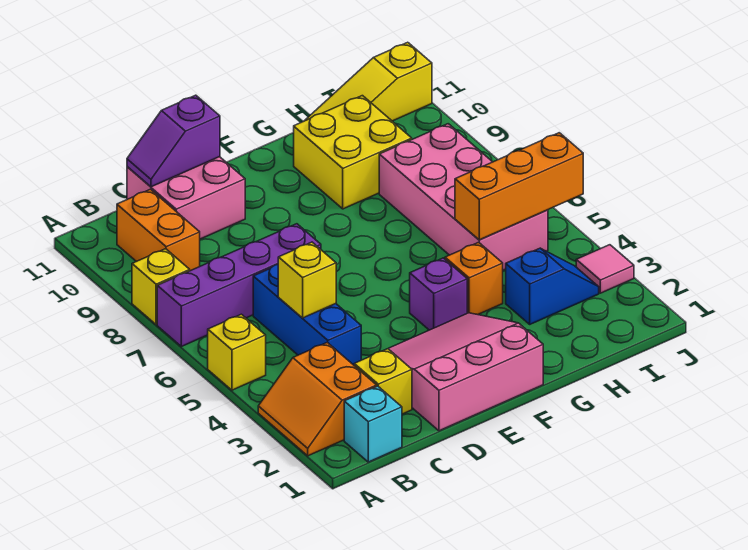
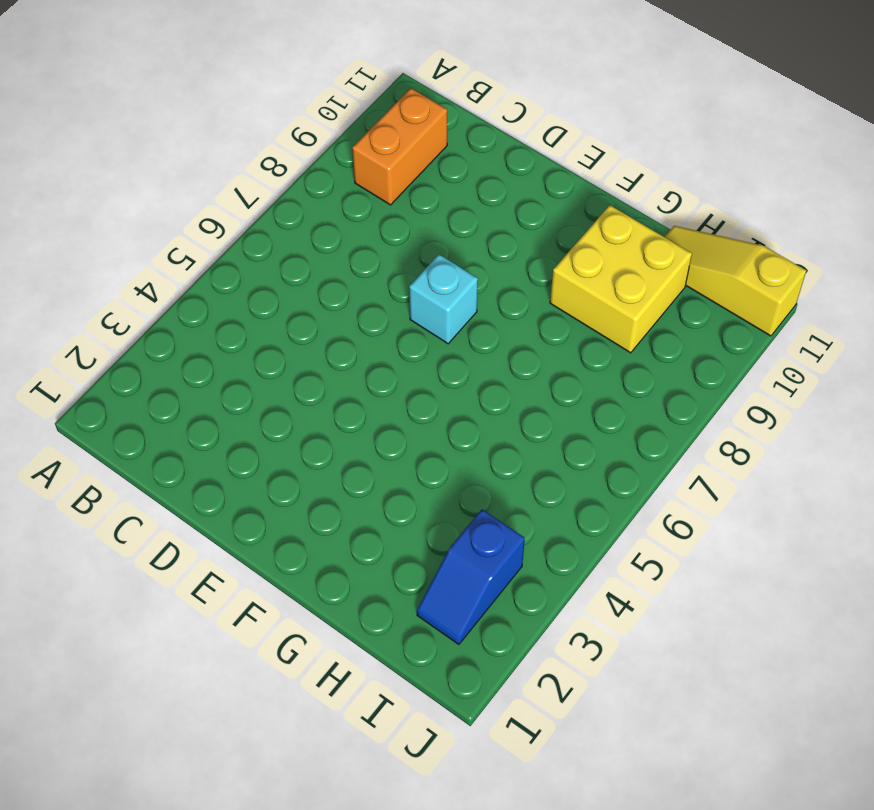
cyan brick E7 level 1 -> cyan brick B1 level 1
blue slope I2:I3 level 1 top 3 -> blue slope H3:I3 level 1 top H
none -> orange slope A2:B3 level 1 top B
none -> yellow brick A5 level 1
none -> purple brick A7:D7 level 1

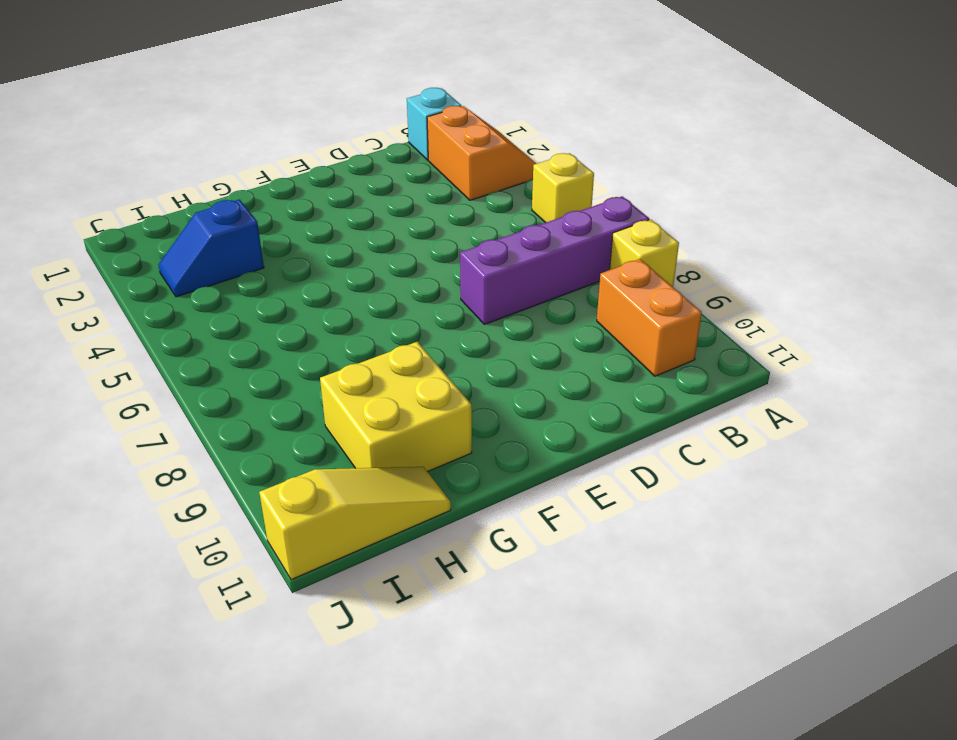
none -> yellow brick C2 level 1
none -> blue brick C4:C6 level 1
none -> pink brick C10:D11 level 1

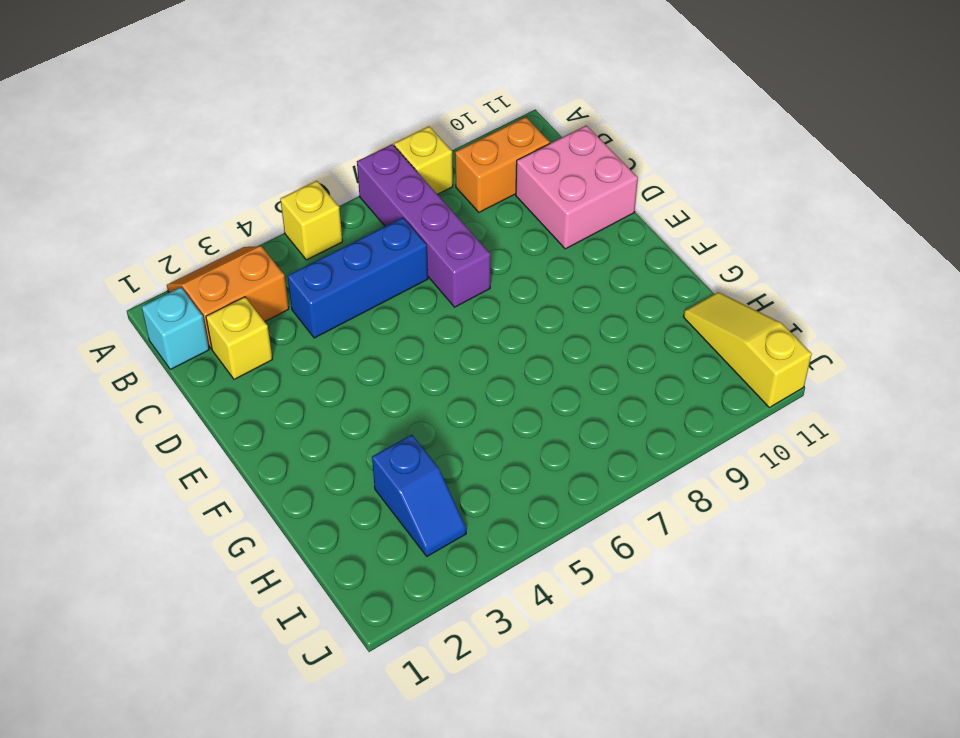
none -> pink slope D1:F3 level 1 top 1
none -> purple brick F4 level 1
none -> orange brick G4 level 1

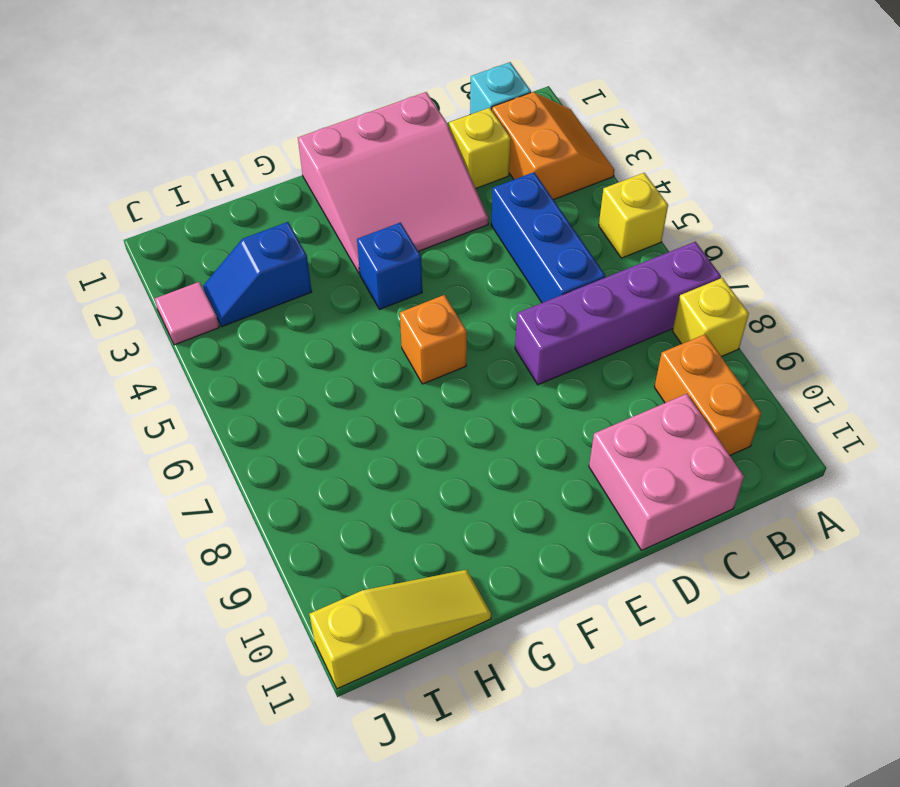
blue brick F4 level 1 -> purple brick F4 level 1
orange brick F6 level 1 -> orange brick G4 level 1
none -> yellow brick G9:H10 level 1
none -> pink brick H5:I8 level 1
none -> yellow brick C5 level 2

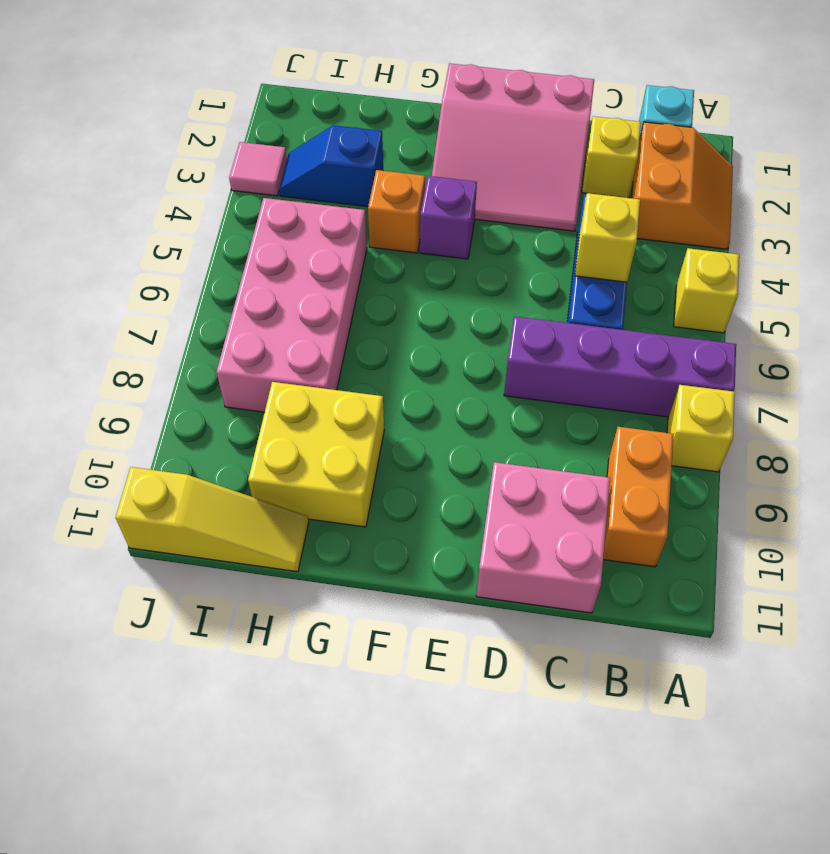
none -> purple slope C11:D11 level 2 top D
none -> orange brick H5:J5 level 2

